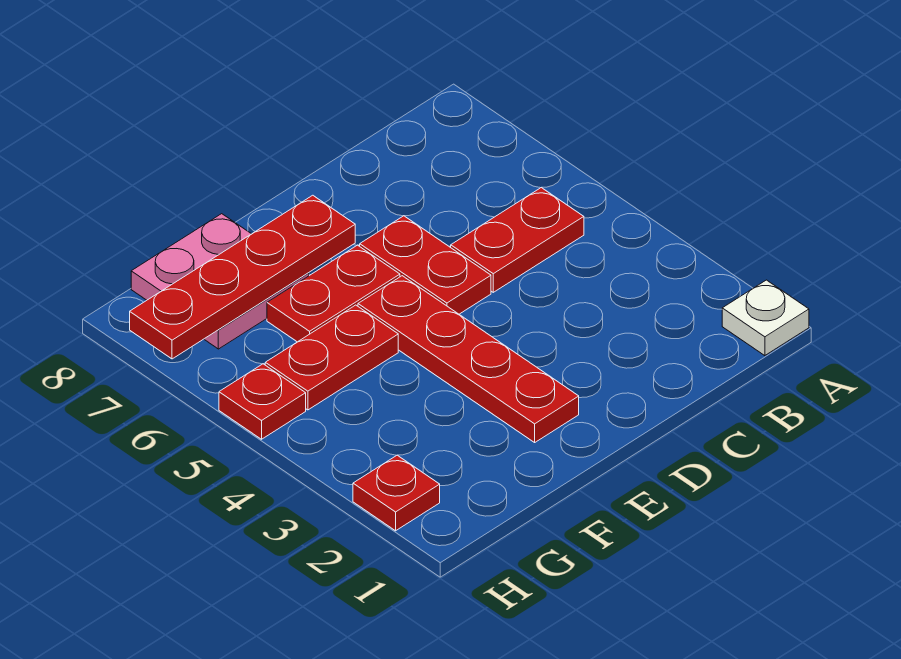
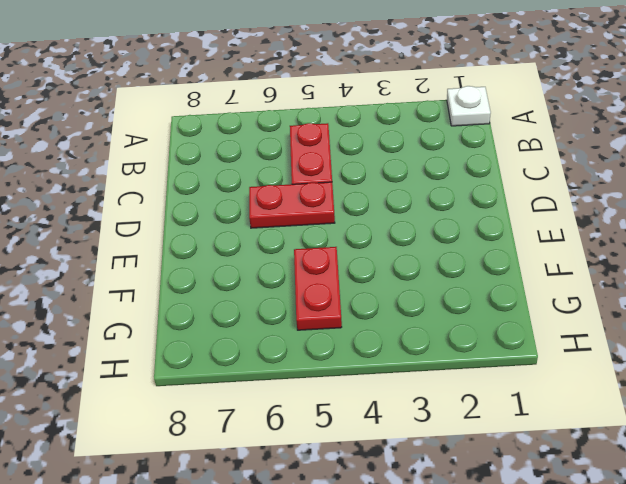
none -> red plate E2:E5 level 1
none -> red plate E6:F6 level 1

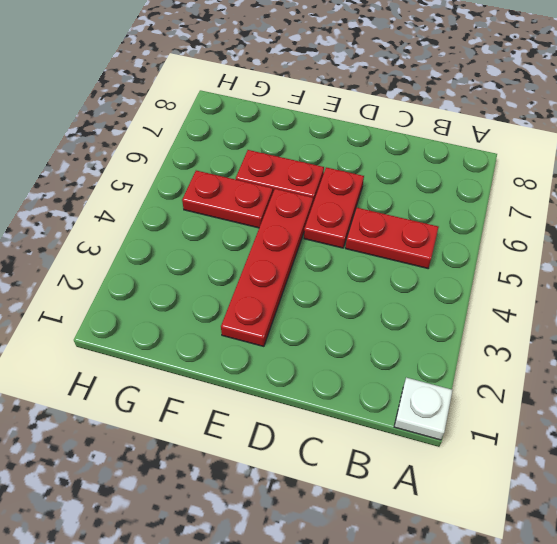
none -> pink plate F7:G8 level 1
none -> red plate H2 level 1

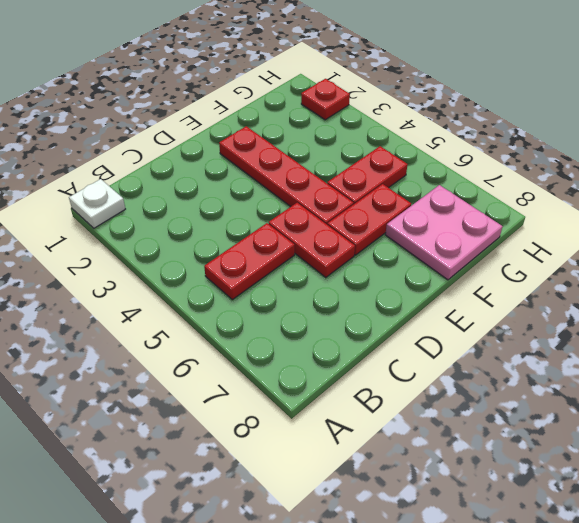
none -> red plate H5 level 1
none -> red plate E7:H7 level 2

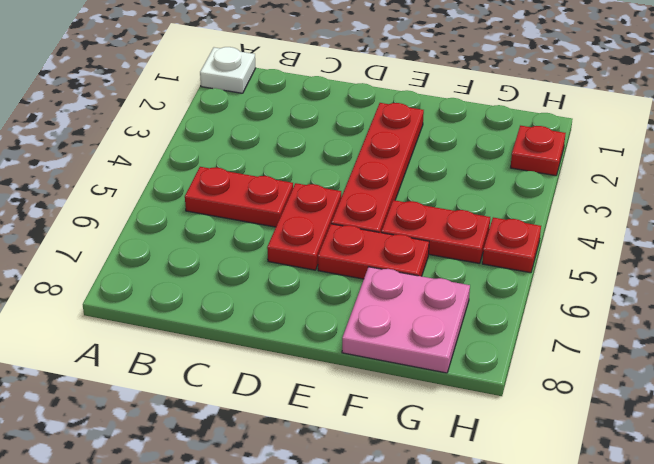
none -> red plate E7:H7 level 2

